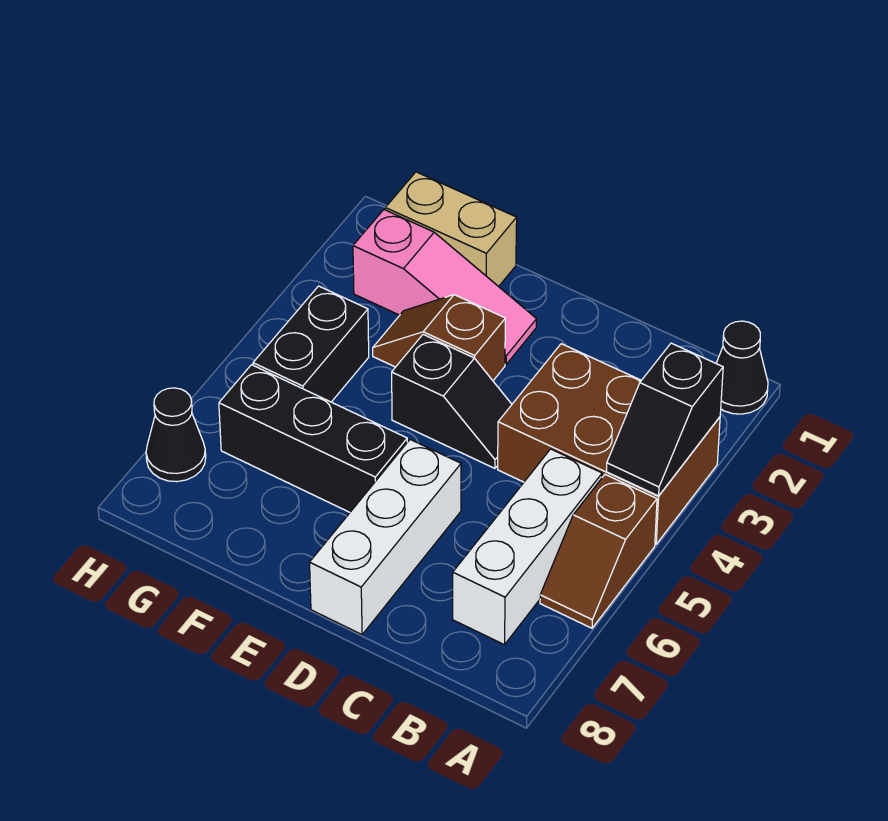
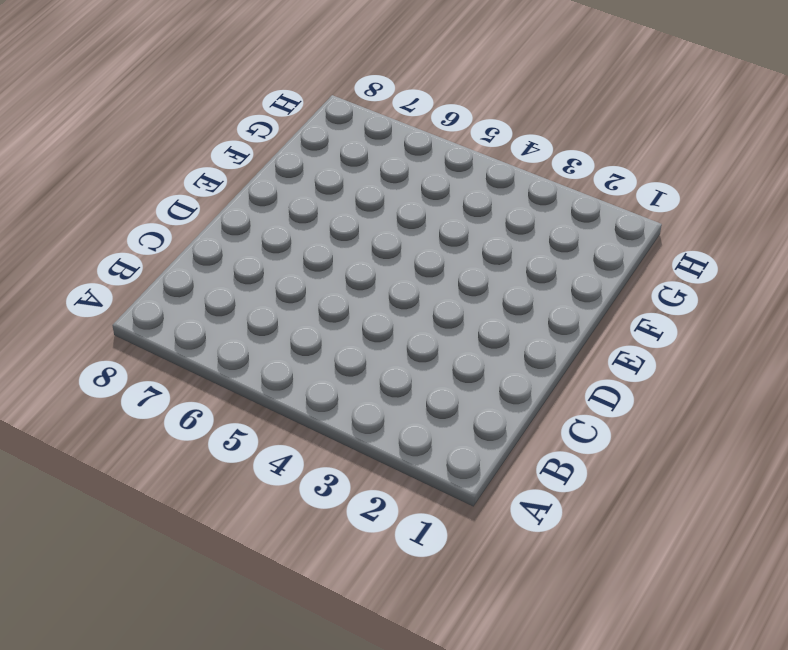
none -> black cone A1 level 1
none -> brown brick A3:C4 level 1
none -> brown slope A5:A6 level 1 top 5

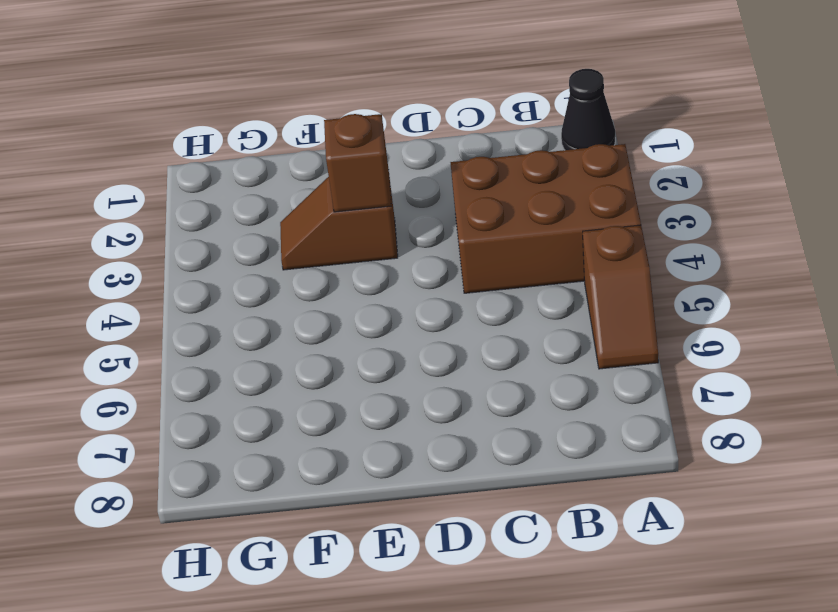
brown brick E3 level 2 -> none
none -> white brick B5:B7 level 1
none -> black slope D4:E4 level 1 top E
none -> white brick D6:D8 level 1

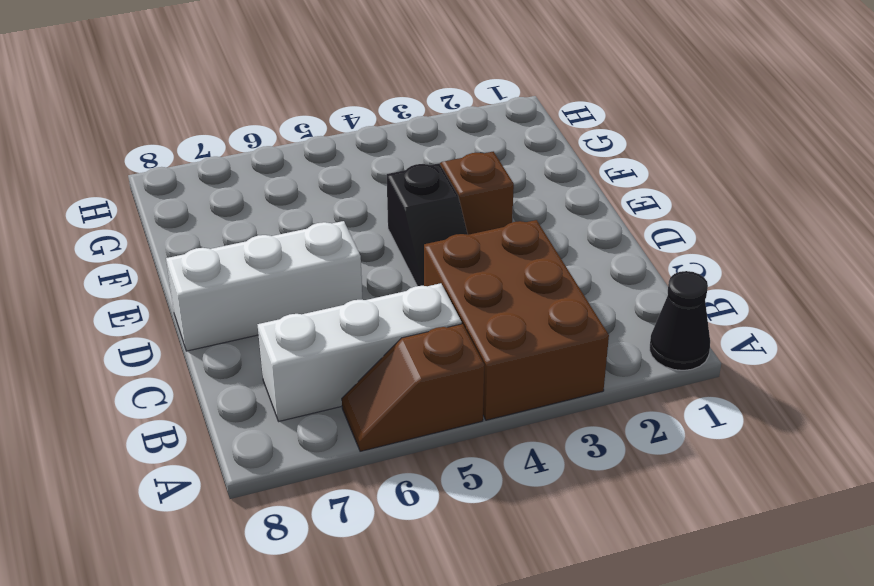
none -> pink slope E2:G2 level 1 top G
none -> black brick E6:G6 level 1
none -> tan brick F1:G1 level 1

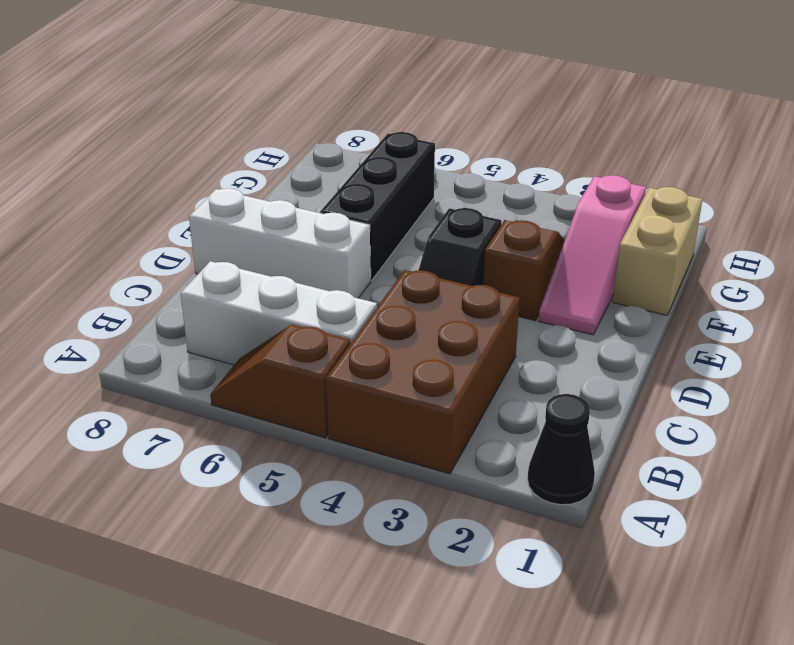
none -> black brick G4:G5 level 1
none -> black cone H7 level 1
none -> black slope A3:A4 level 2 top 3

